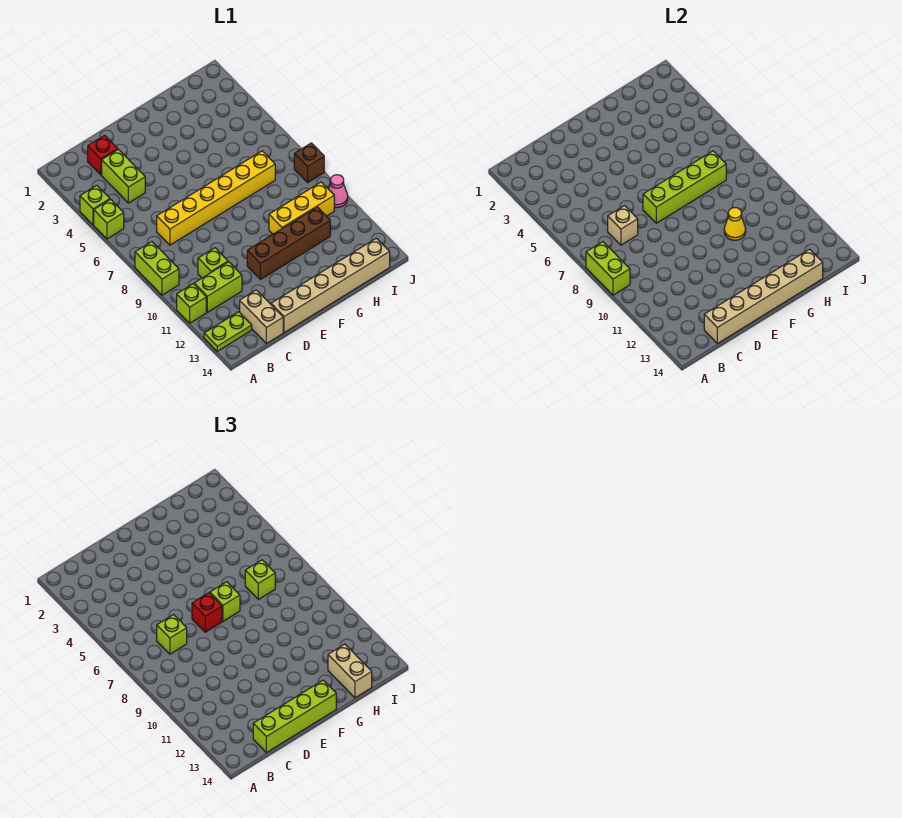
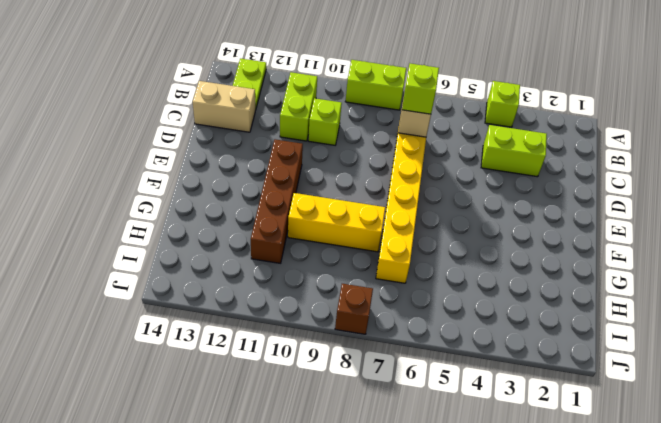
yellow brick G8:G10 level 1 -> yellow brick G10:I10 level 1
none -> lime brick A5 level 1
none -> lime brick A11 level 1
none -> red brick C2 level 1

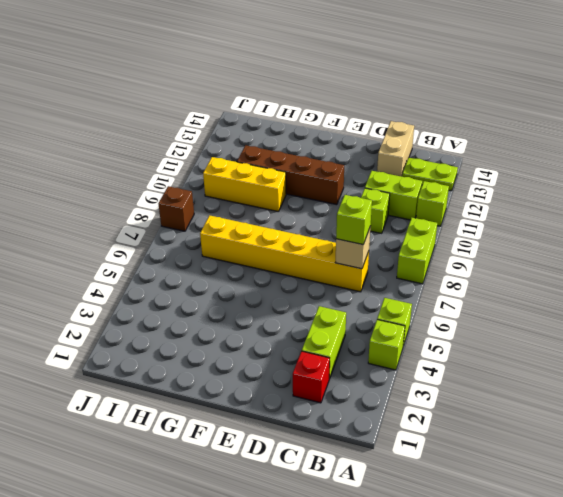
none -> tan brick D14:I14 level 1
none -> pink cone J10 level 1
none -> lime brick A8:A9 level 2

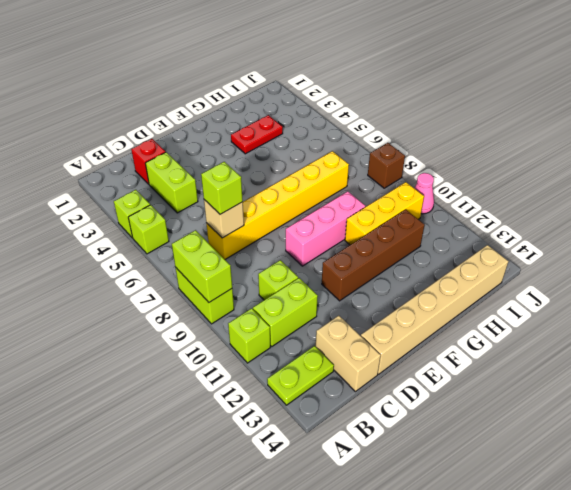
pink brick E9:G9 level 1 -> none
red plate G3:H3 level 1 -> none
none -> tan brick C14:H14 level 2
none -> lime brick E7:H7 level 2
none -> yellow cone G10 level 2

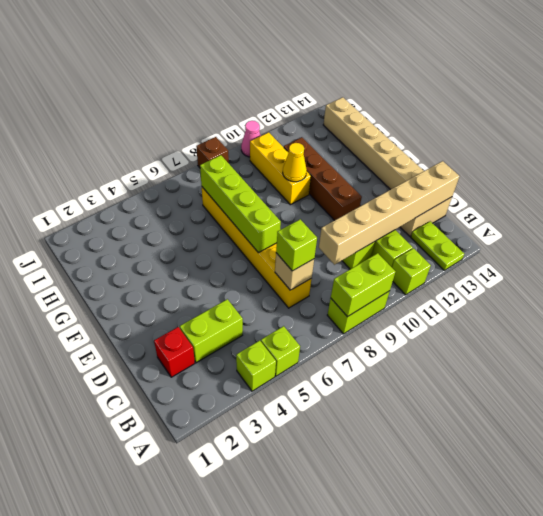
tan brick C9:C14 level 2 -> tan brick C14:H14 level 2
none -> lime brick C14:F14 level 3
none -> red brick E7 level 3
none -> lime brick F7 level 3

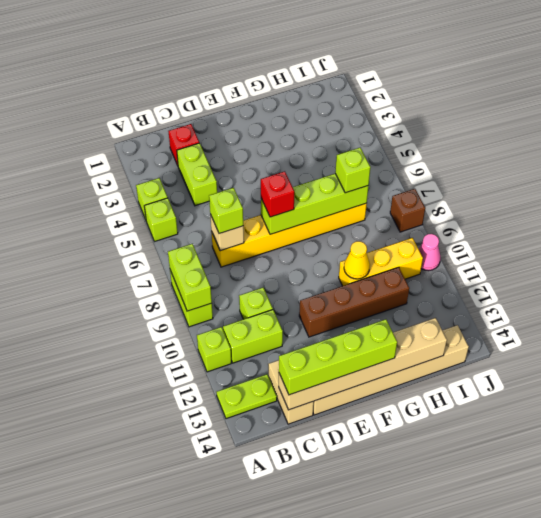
none -> lime brick F7 level 3
none -> tan brick H13:H14 level 3

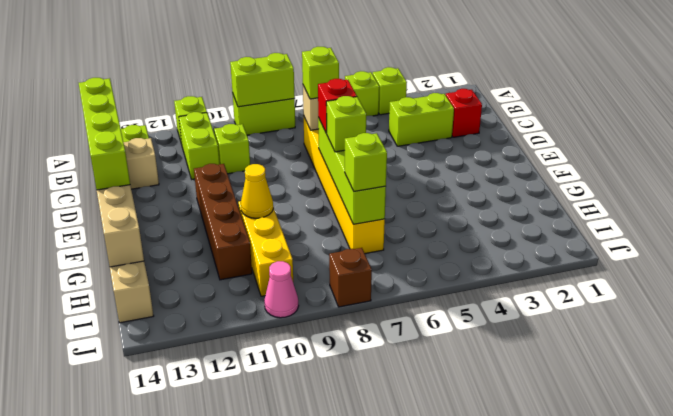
none -> tan brick H13:H14 level 3

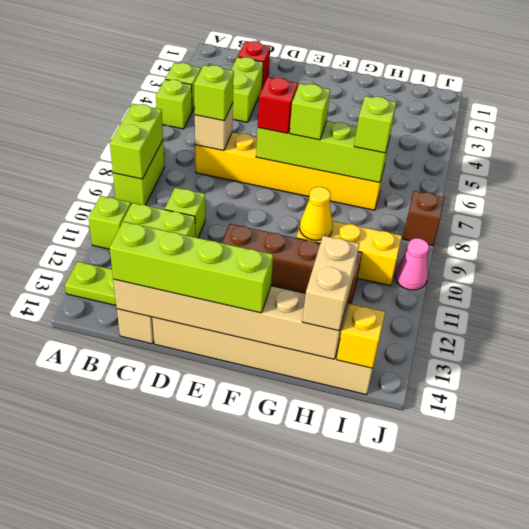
yellow brick I14 level 2 -> none

